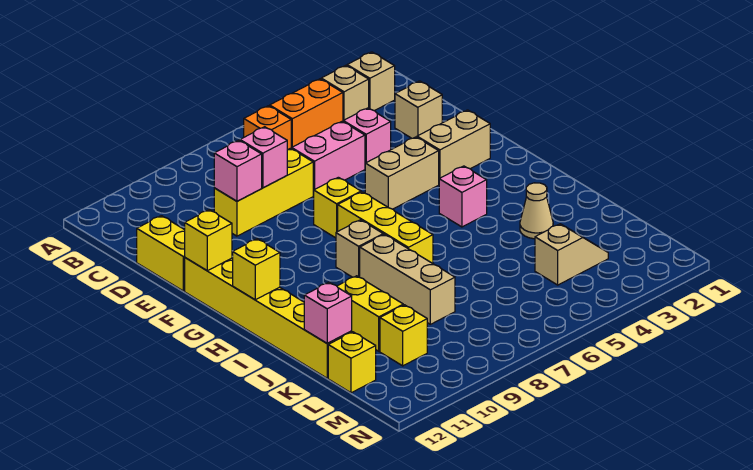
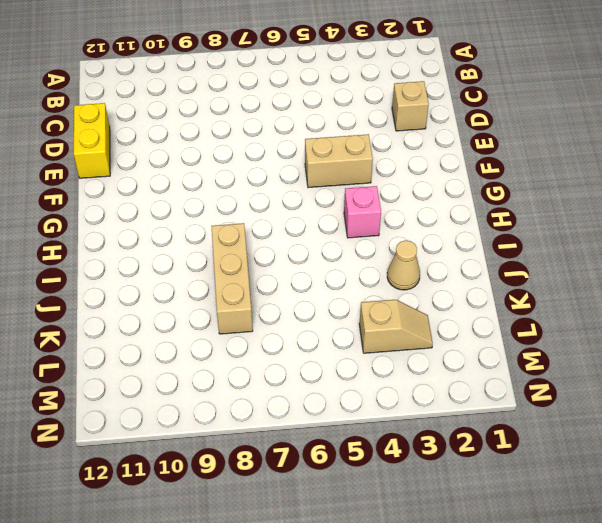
none -> tan brick B2 level 1
none -> tan brick B3 level 1
none -> orange brick B4:B5 level 1

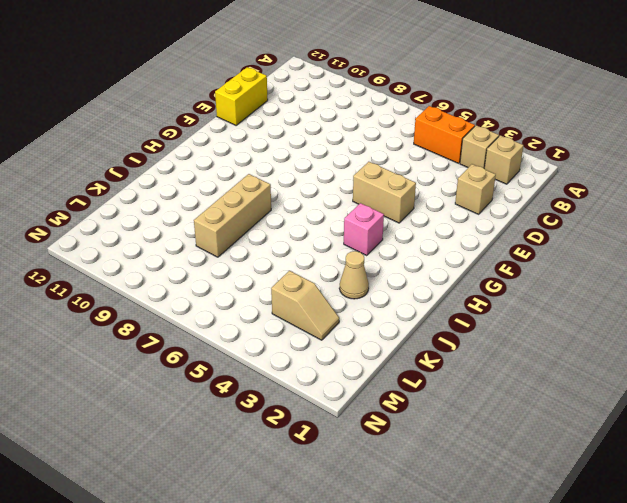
none -> orange brick B6 level 1
none -> pink brick D4 level 1
none -> pink brick D5:D6 level 1

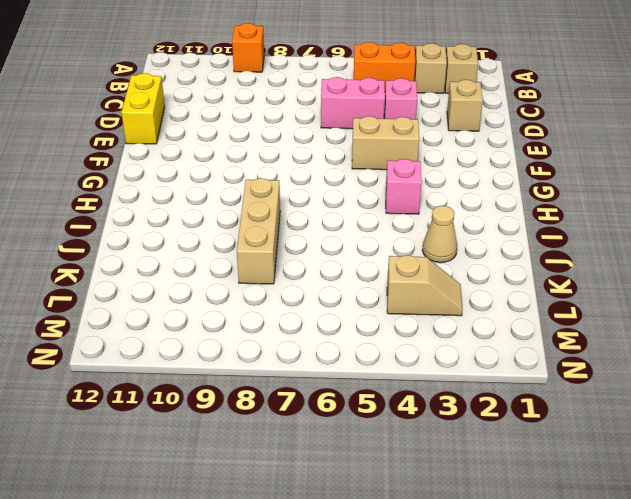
orange brick A9 level 1 -> orange brick B6 level 1
none -> yellow brick D7:D9 level 1
none -> tan brick F2:F3 level 1
none -> yellow brick F7 level 1

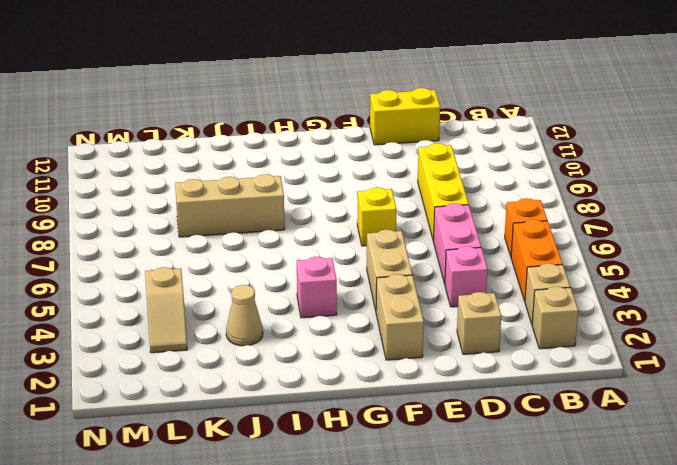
none -> yellow brick F12:K12 level 1
none -> yellow brick G7:I7 level 1
none -> tan brick H8 level 1

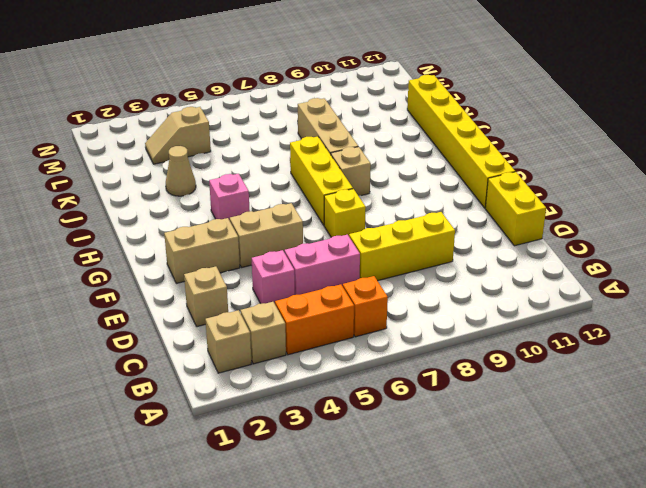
none -> yellow brick J10:K10 level 1
none -> yellow brick L10 level 1
none -> yellow brick L12 level 1

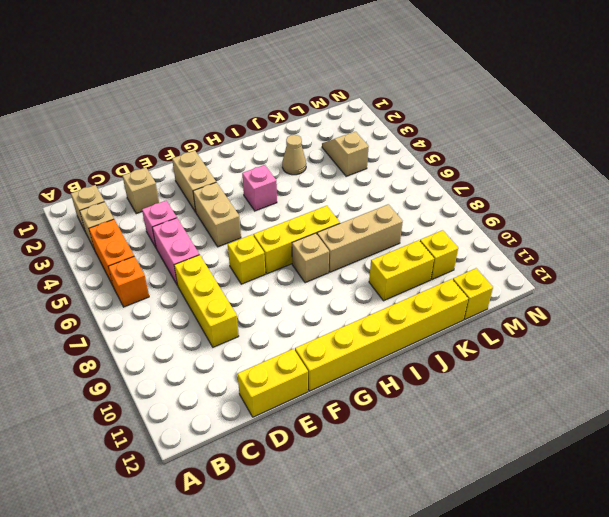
none -> pink brick D8 level 2
none -> pink brick D9 level 2
none -> yellow brick F12 level 2

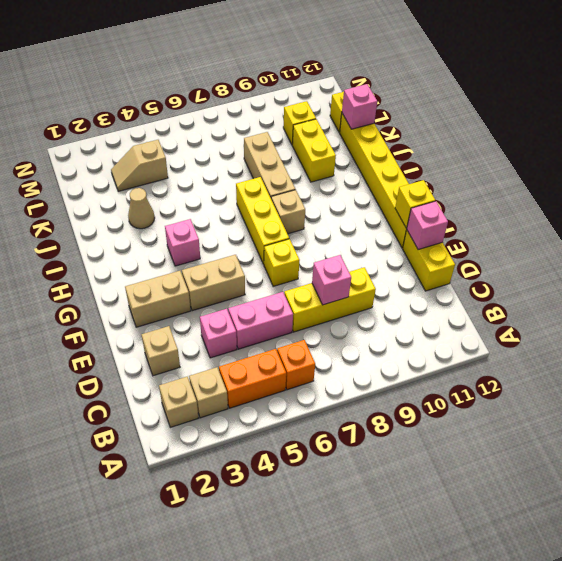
pink brick E12 level 2 -> pink brick D9 level 2
none -> yellow brick H12 level 2

